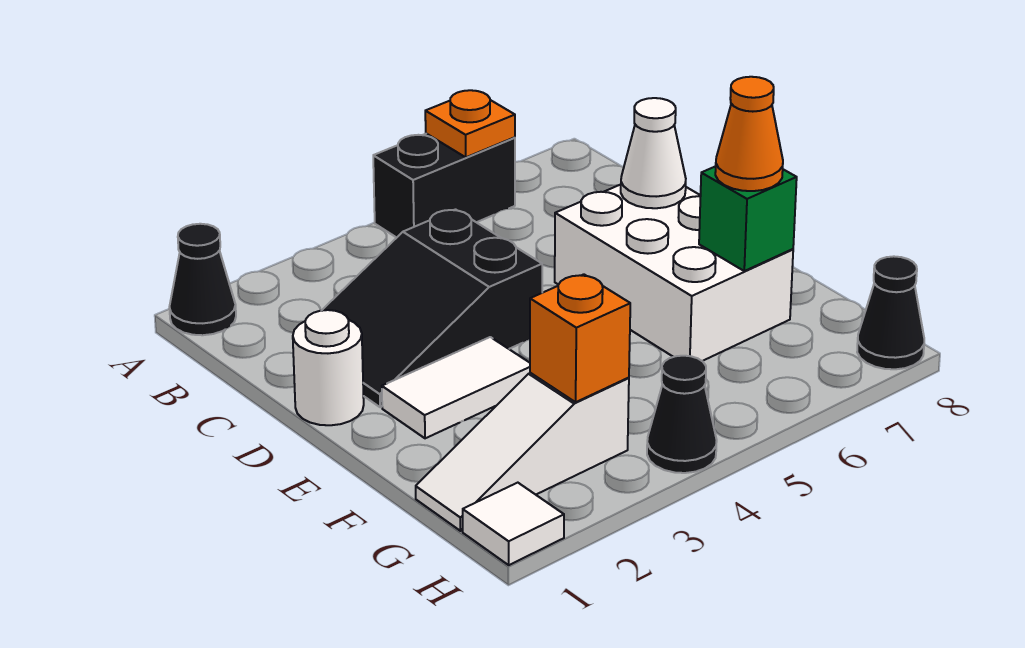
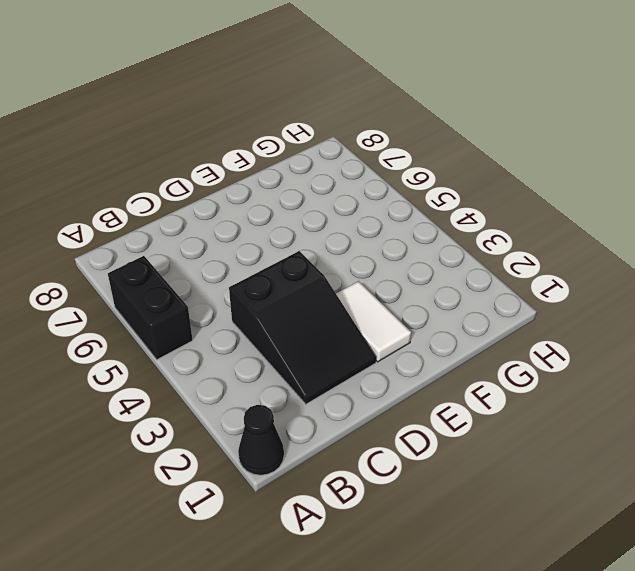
none -> white round brick D1 level 1
none -> white brick D6:F7 level 1
none -> white slope G1:G3 level 1 top 3

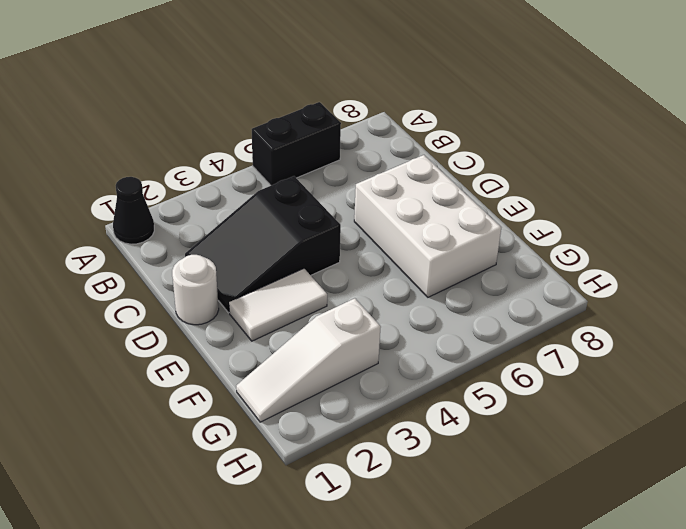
none -> white tile H1 level 1
none -> black cone H4 level 1
none -> black cone H8 level 1

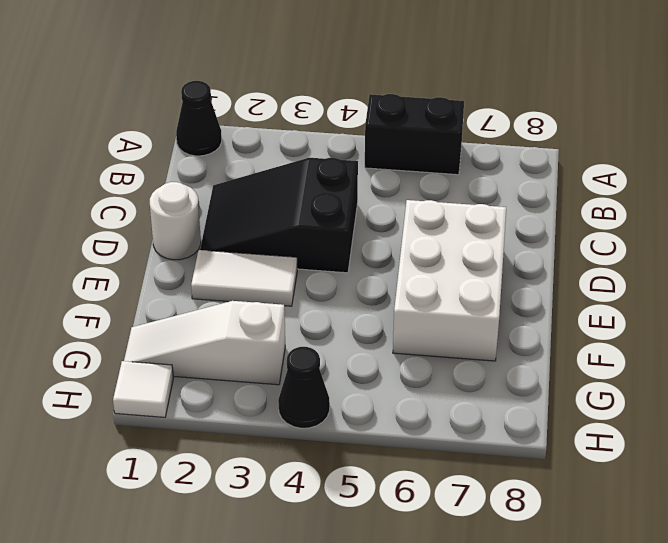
none -> black cone H8 level 1
none -> orange plate A6 level 2
none -> white cone D7 level 2

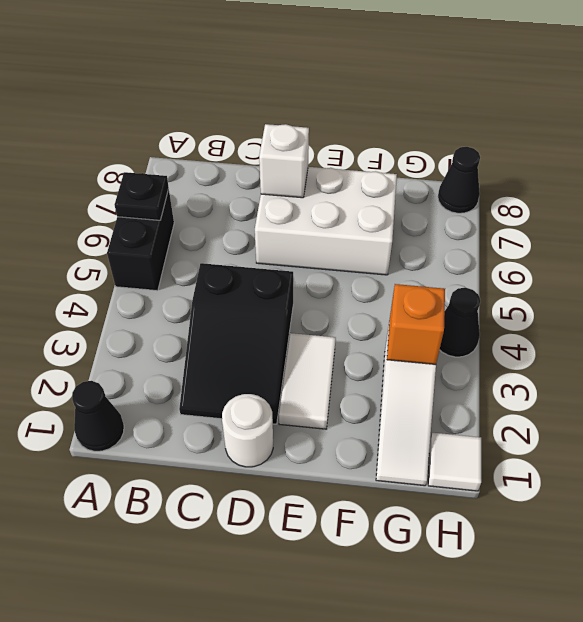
black plate A6 level 2 -> orange plate A6 level 2
white brick D7 level 2 -> white cone D7 level 2
none -> green brick F7 level 2
none -> orange cone F7 level 3

